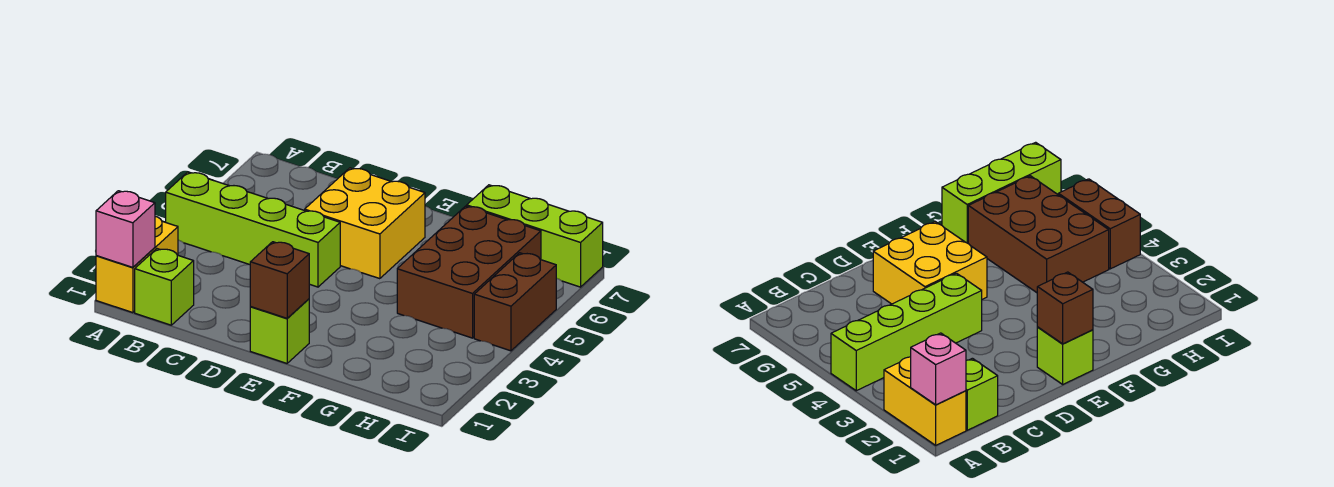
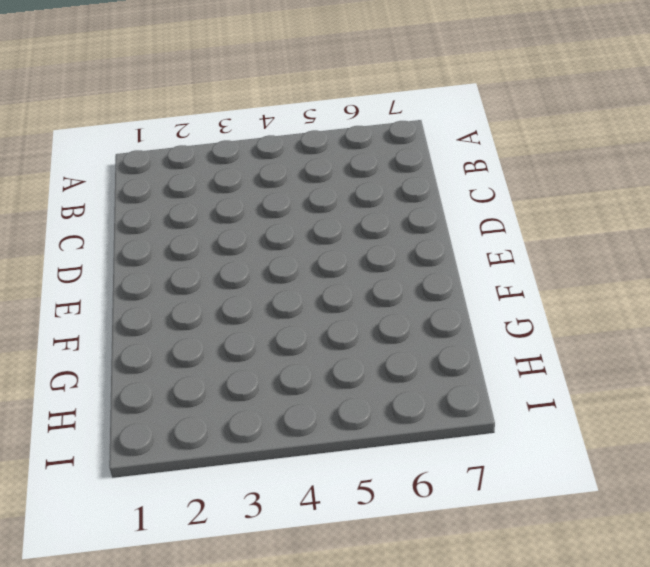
none -> yellow brick A1:A2 level 1
none -> lime brick A4:D4 level 1

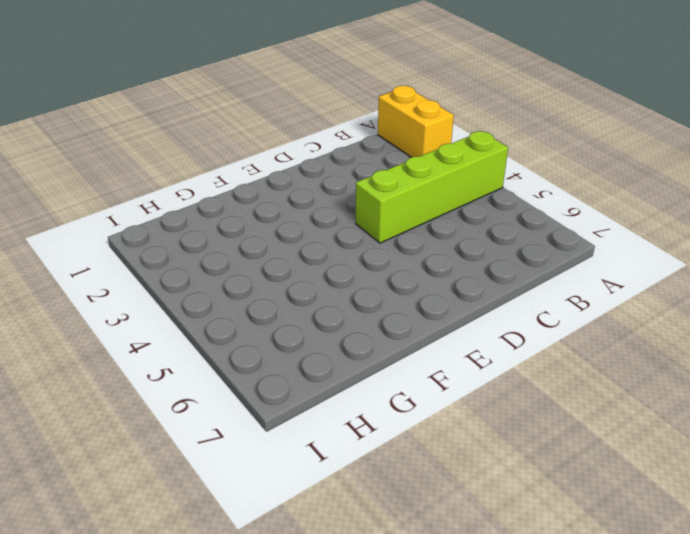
none -> lime brick B1 level 1
none -> yellow brick D5:E6 level 1

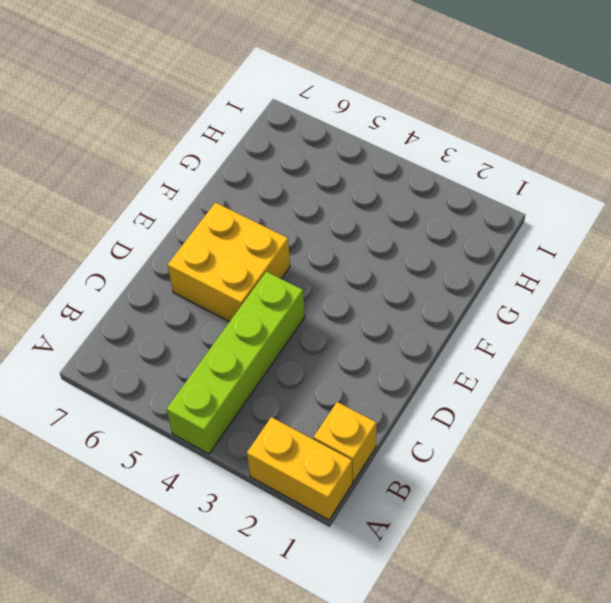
yellow brick B1 level 1 -> lime brick B1 level 1
none -> lime brick E1 level 1
none -> brown brick G4:H6 level 1

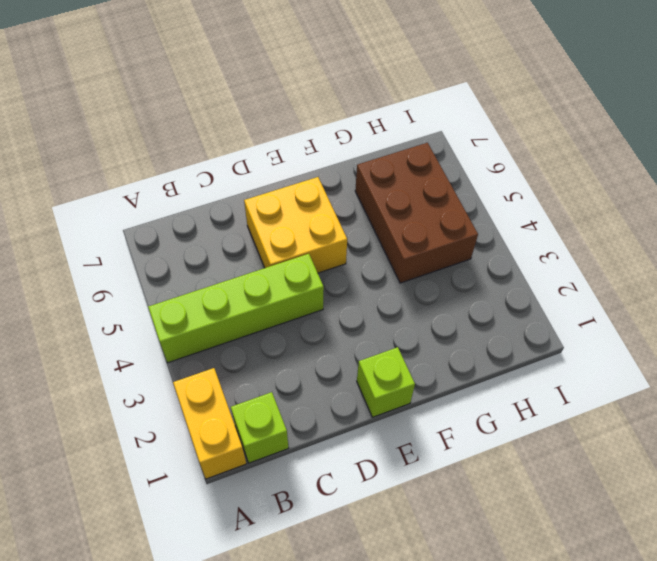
none -> lime brick G7:I7 level 1
none -> brown brick I4:I5 level 1

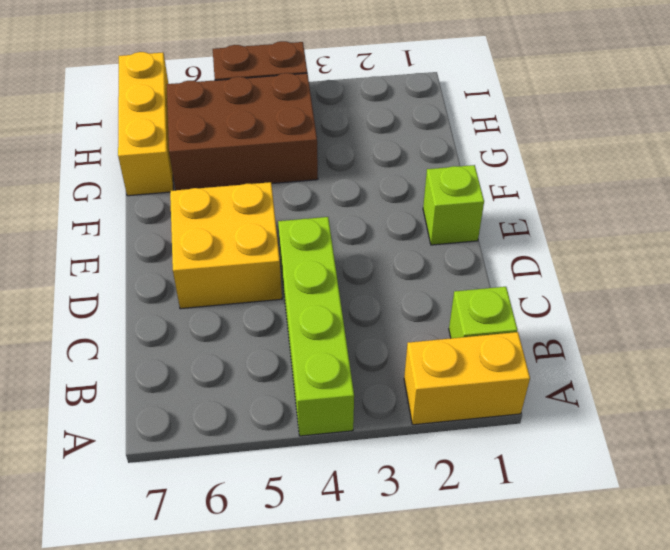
yellow brick G7:I7 level 1 -> lime brick G7:I7 level 1
none -> pink brick A1 level 2
none -> brown brick E1 level 2

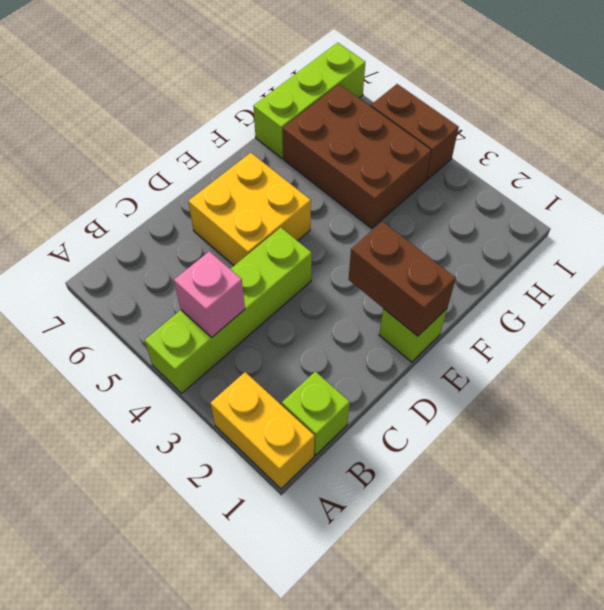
pink brick B4 level 2 -> pink brick A1 level 2
brown brick E1:E2 level 2 -> brown brick E1 level 2

